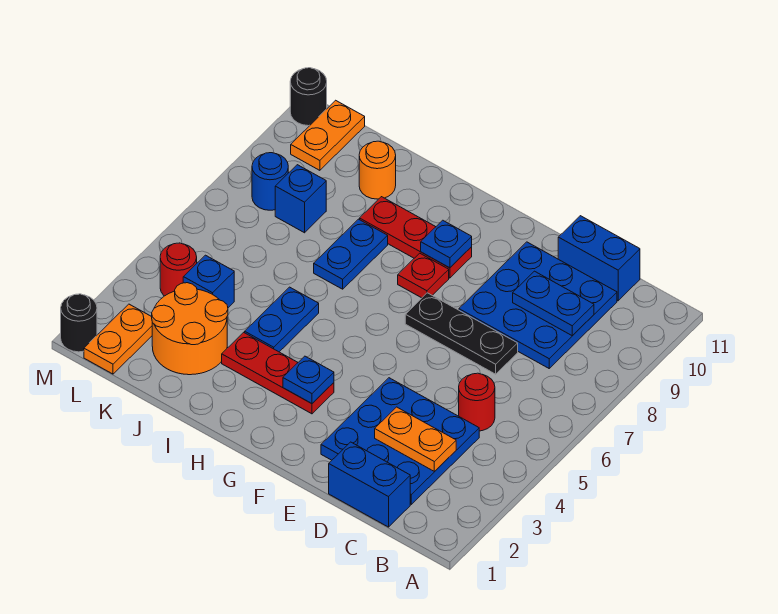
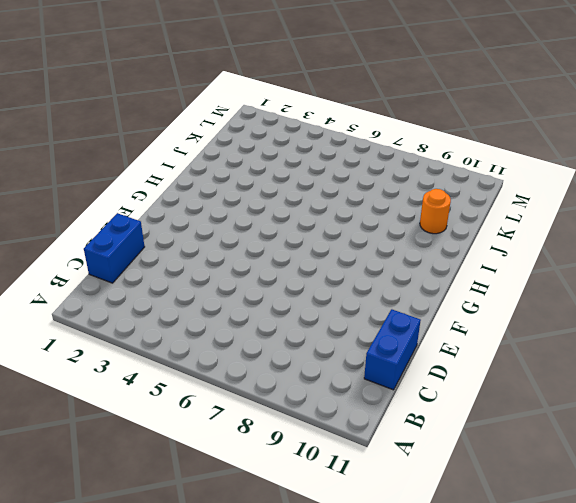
none -> blue plate C2:E4 level 1
none -> red round brick C5 level 1
none -> blue plate C8:E10 level 1

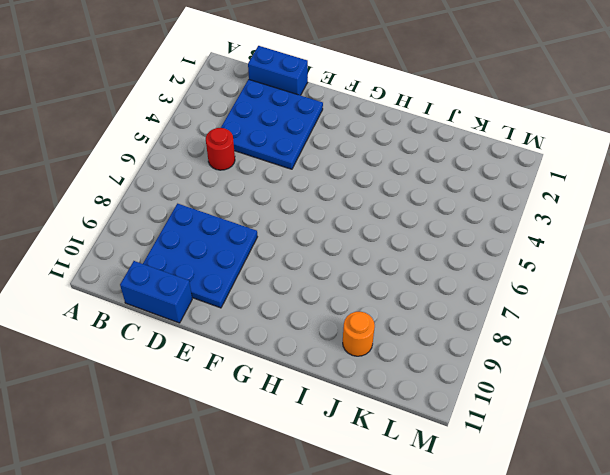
none -> black plate D7:F7 level 1
none -> red plate G3:I3 level 1
none -> red plate G8 level 1

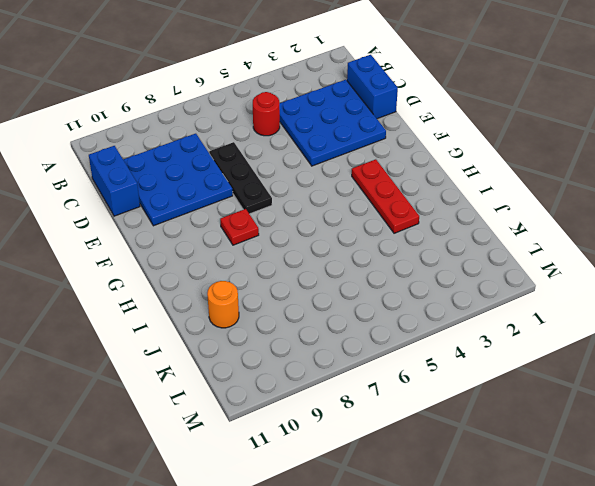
none -> red plate G9:I9 level 1
none -> blue plate I4:I5 level 1
none -> blue plate I7:I8 level 1

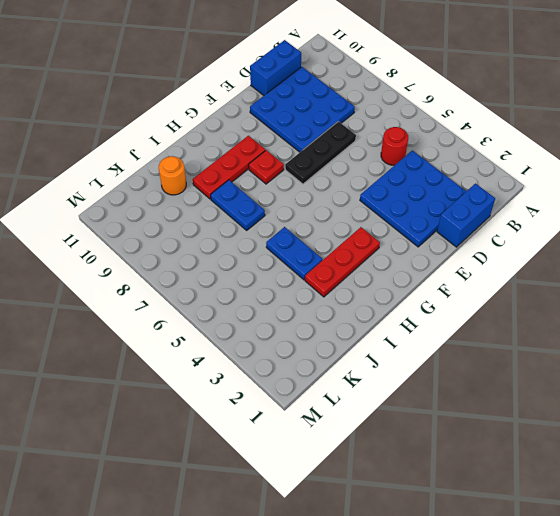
none -> orange round brick J2:K3 level 1
none -> blue brick K4 level 1
none -> blue brick K8 level 1

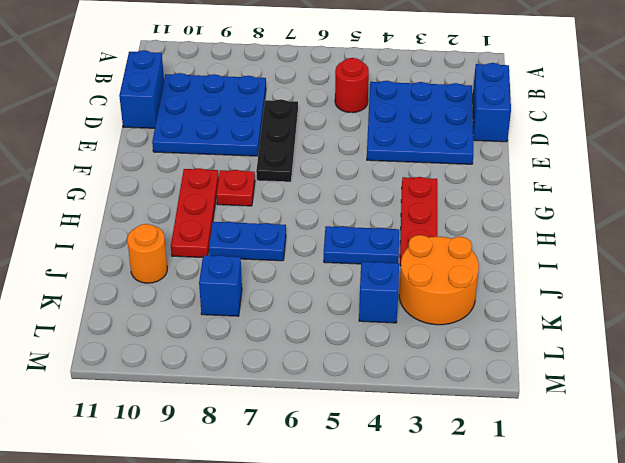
none -> orange plate L1:L2 level 1
none -> red round brick L4 level 1
none -> blue round brick L8 level 1

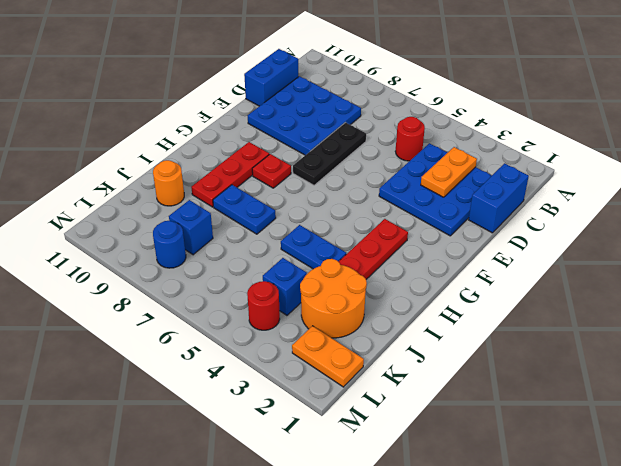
none -> orange plate L10:L11 level 1
none -> black round brick M1 level 1
none -> black round brick M11 level 1

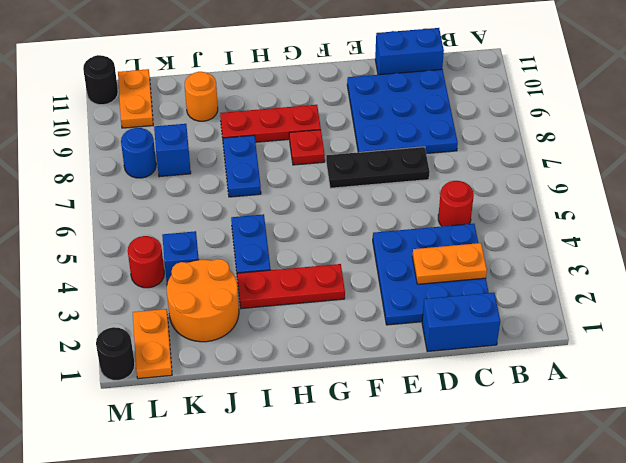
none -> blue plate C9:D9 level 2
none -> blue plate G3 level 2
none -> blue plate G9 level 2

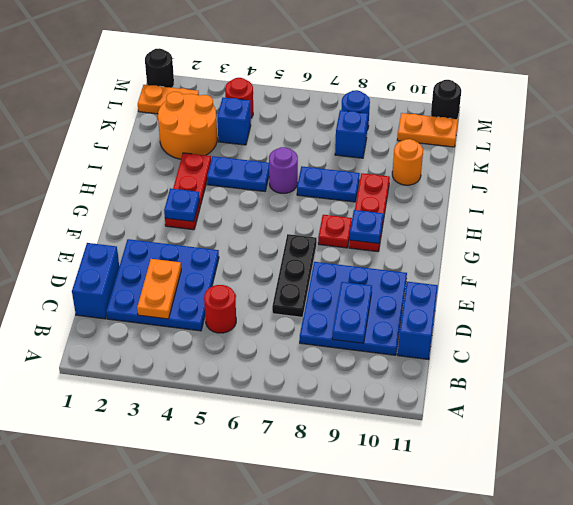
purple round brick I6 level 1 -> none

